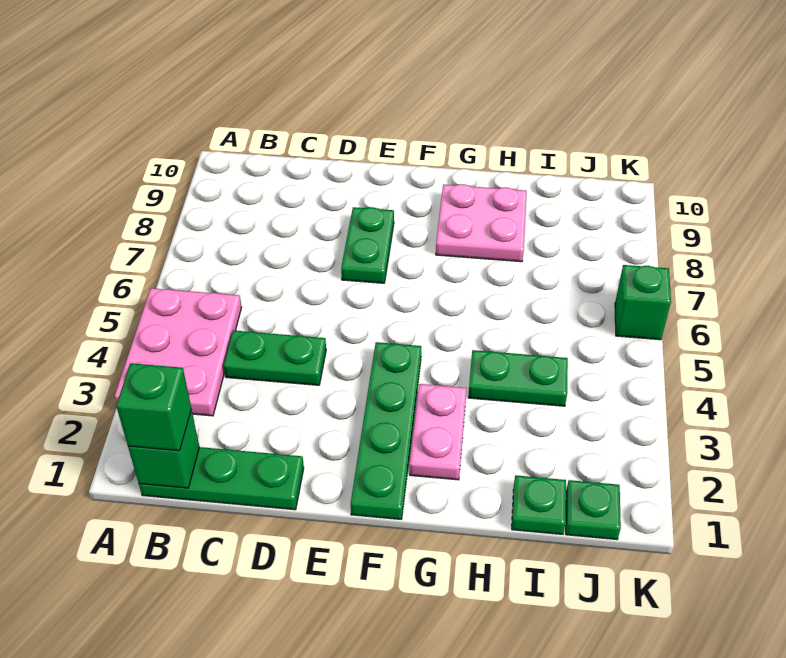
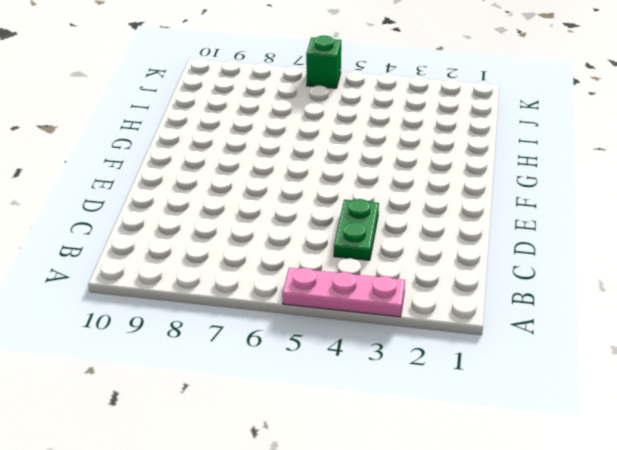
pink plate A3:A5 level 1 -> pink plate A3:B5 level 1
none -> green plate B1:D1 level 1
none -> green plate E7:E8 level 1
none -> green plate F1:F4 level 1

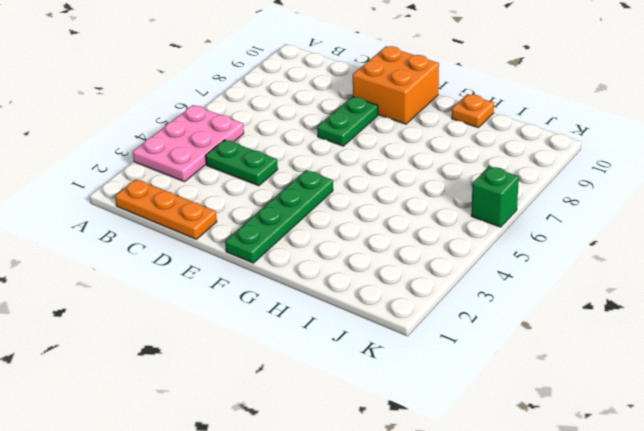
orange plate B1:D1 level 1 -> green plate B1:D1 level 1
orange brick E9:F10 level 1 -> none
orange plate H10 level 1 -> none
none -> pink plate G2:G3 level 1
none -> pink plate G8:H9 level 1
none -> green plate H4:I4 level 1

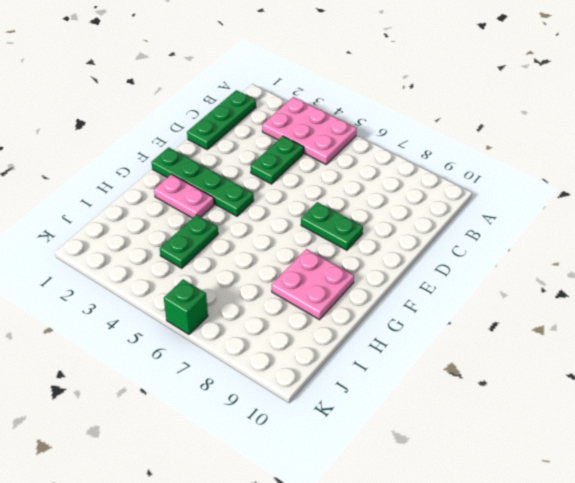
none -> green plate I1 level 1
none -> green plate J1 level 1
none -> green brick B1 level 2

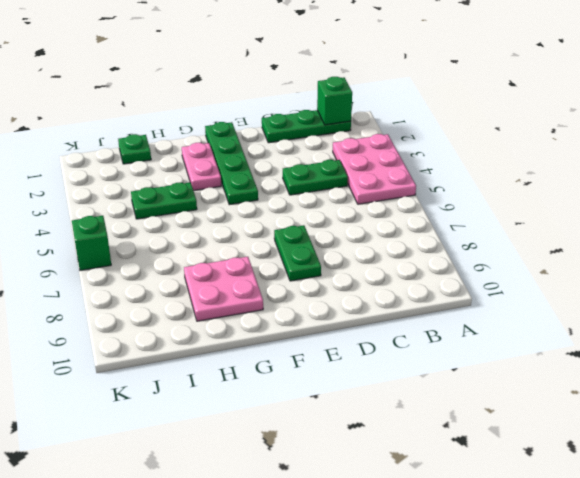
none -> green plate J1 level 1
none -> green brick B1 level 3

